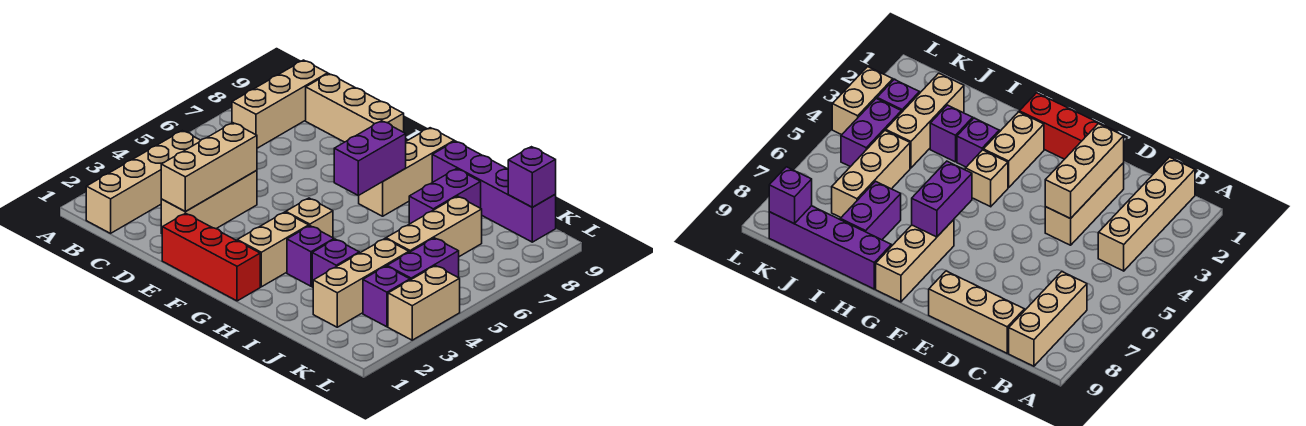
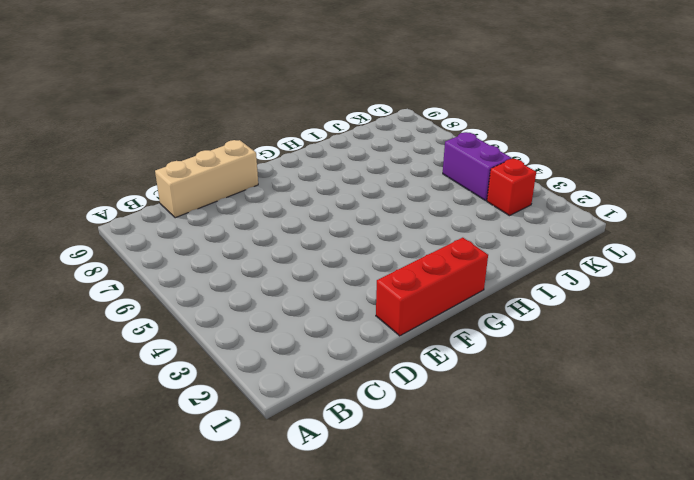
red brick K3 level 1 -> purple brick K3 level 1
none -> tan brick B1:B4 level 1
none -> tan brick B7:B9 level 1
none -> tan brick D2:D4 level 1

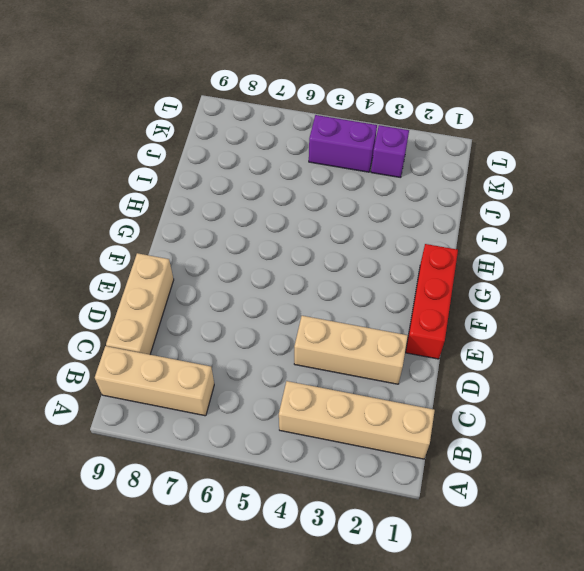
none -> tan brick G2:G3 level 1
none -> tan brick G4 level 1
none -> tan brick G7:G9 level 1

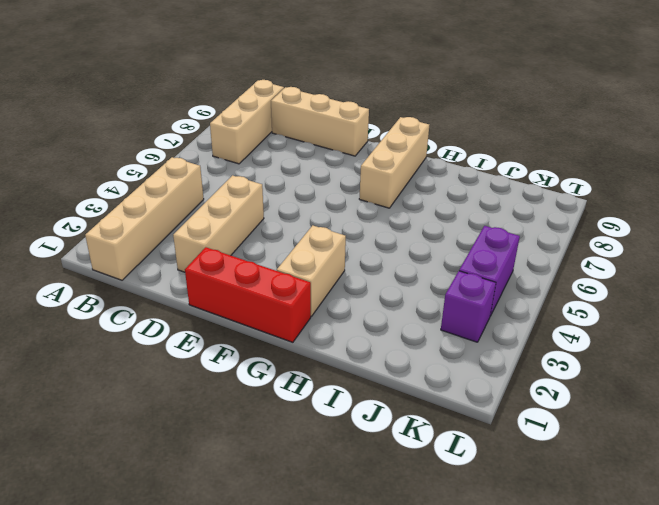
none -> tan brick G4 level 1
none -> purple brick H3 level 1
none -> purple brick H9:K9 level 1

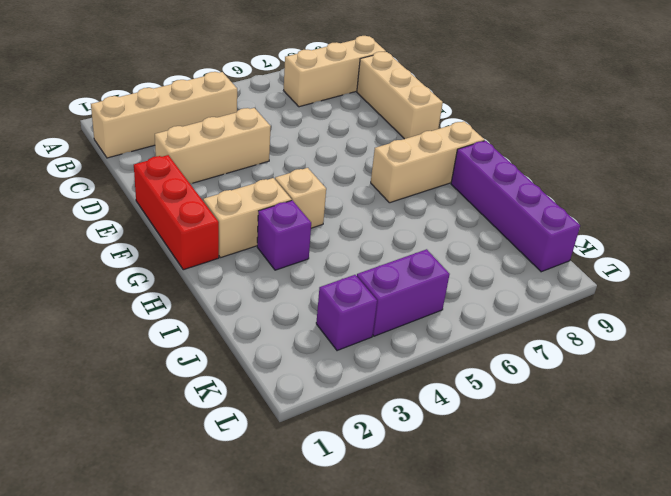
none -> purple brick I3 level 1
none -> purple brick I7:I8 level 1
none -> tan brick J2:J4 level 1

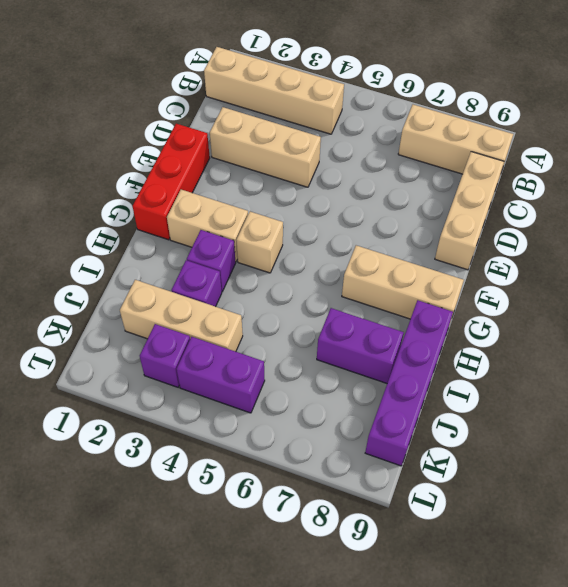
none -> tan brick J5:J7 level 1
none -> tan brick L3:L4 level 1
none -> tan brick D2:D4 level 2

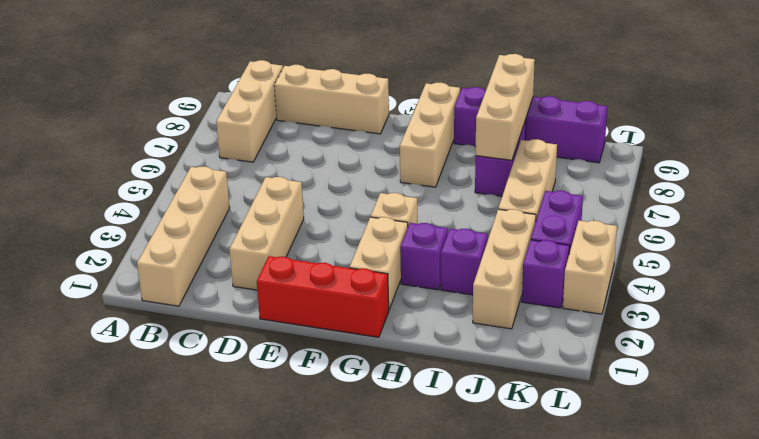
tan brick I7:I9 level 2 -> tan brick D2:D4 level 2
none -> purple brick G6:G7 level 2
none -> purple brick K9 level 2

